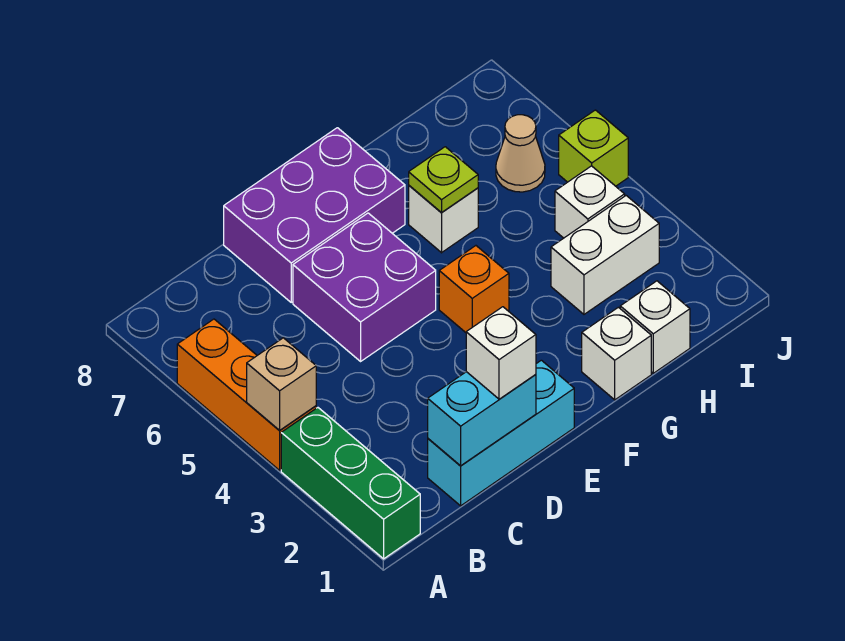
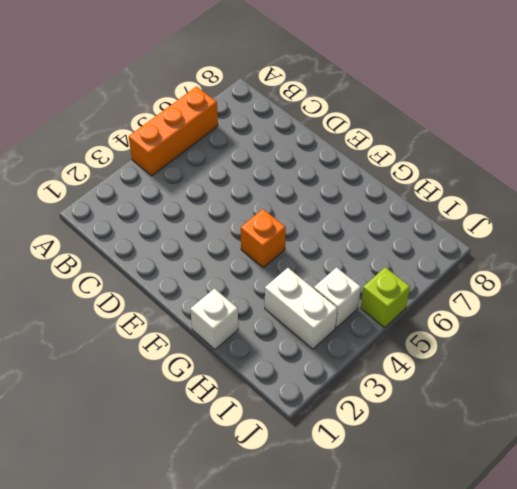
none -> green brick A1:A3 level 1
none -> cyan brick C1:E1 level 1
none -> purple brick D5:E6 level 1

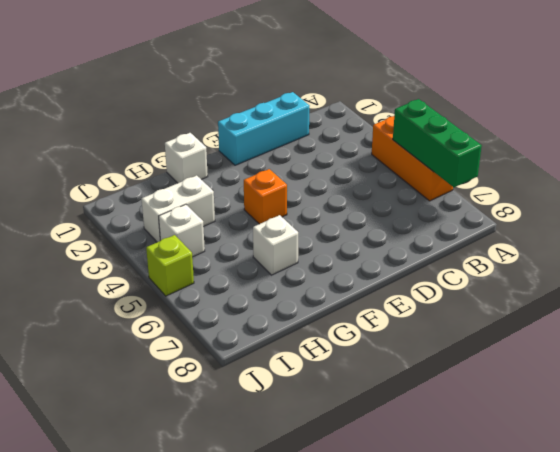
green brick A5:A7 level 2 -> green brick A1:A3 level 1
none -> purple brick D5:E6 level 1
none -> purple brick D7:F8 level 1
none -> white brick H1 level 1

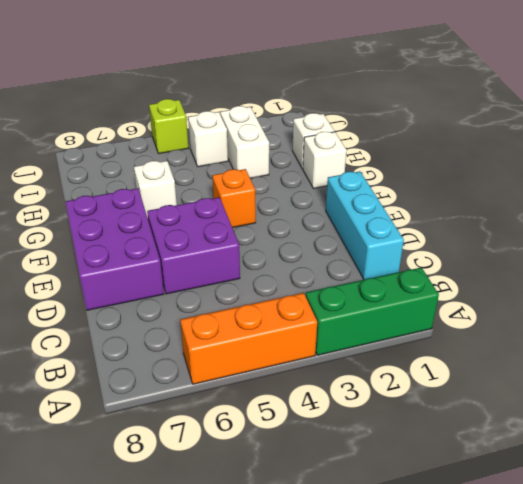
none -> tan cone I6 level 1
none -> tan brick A4 level 2
none -> cyan brick C1:D1 level 2

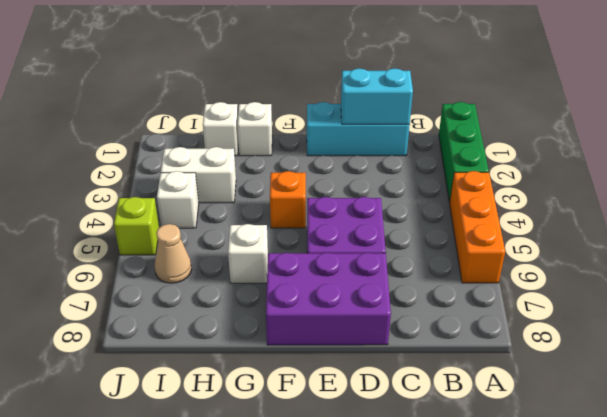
none -> tan brick A4 level 2
none -> lime plate G6 level 2
none -> white brick D1 level 3

